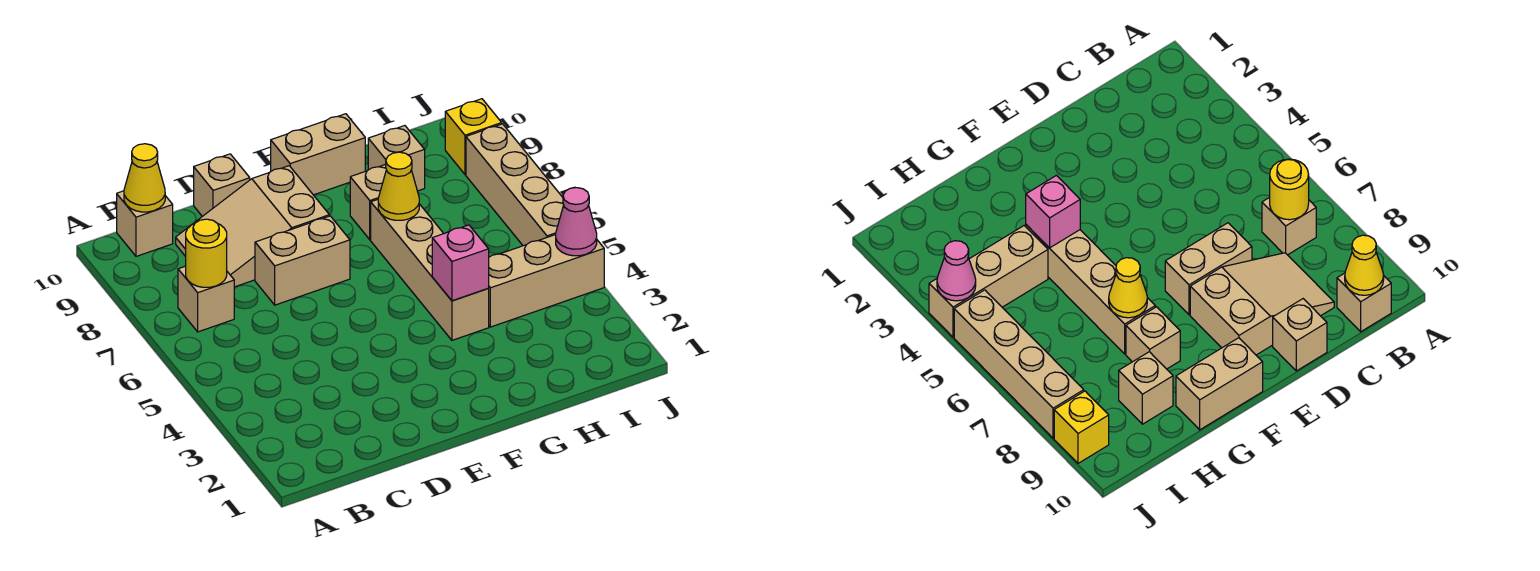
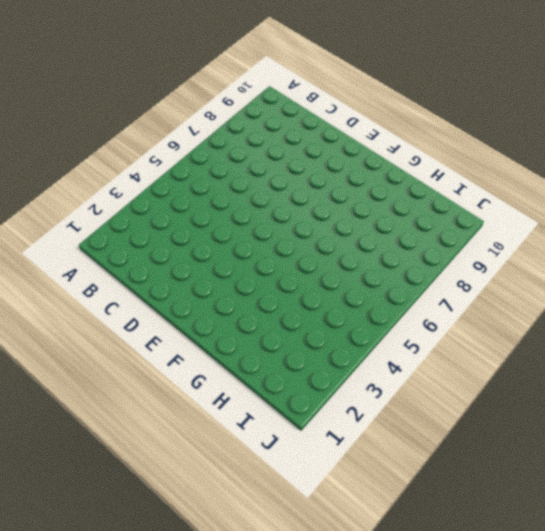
none -> tan brick B7 level 1
none -> tan brick B10 level 1
none -> tan slope C8:E9 level 1 top E

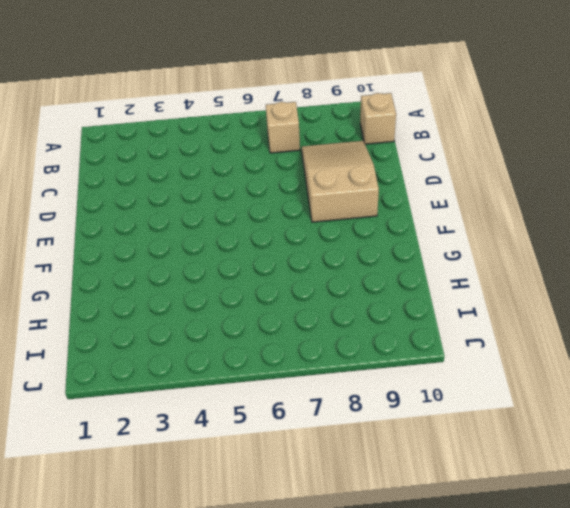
none -> tan brick D7:E7 level 1
none -> tan brick D10 level 1
none -> tan brick F10:G10 level 1

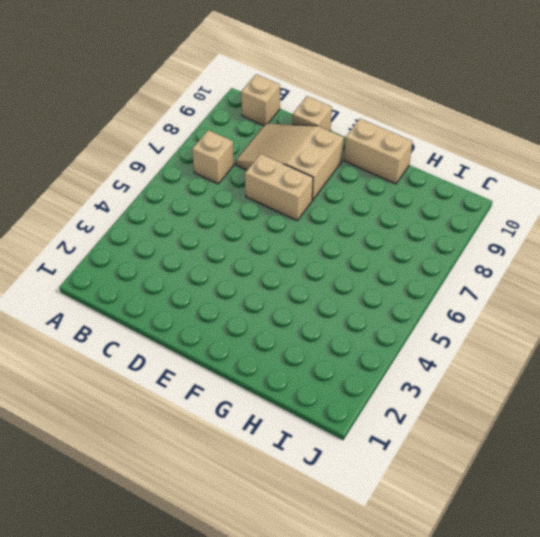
none -> tan brick G4:G7 level 1
none -> tan brick G8 level 1
none -> tan brick H4:J4 level 1

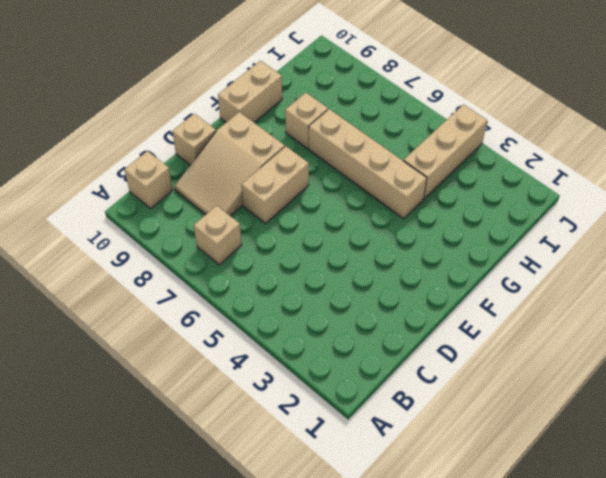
none -> tan brick H9 level 1
none -> tan brick J5:J8 level 1
none -> yellow brick J9 level 1

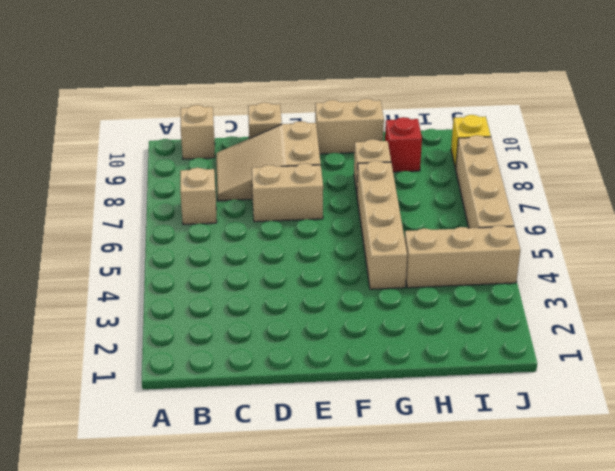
red brick H9 level 1 -> tan brick H9 level 1
none -> yellow round brick B7 level 2
none -> yellow cone B10 level 2
none -> pink brick G4 level 2

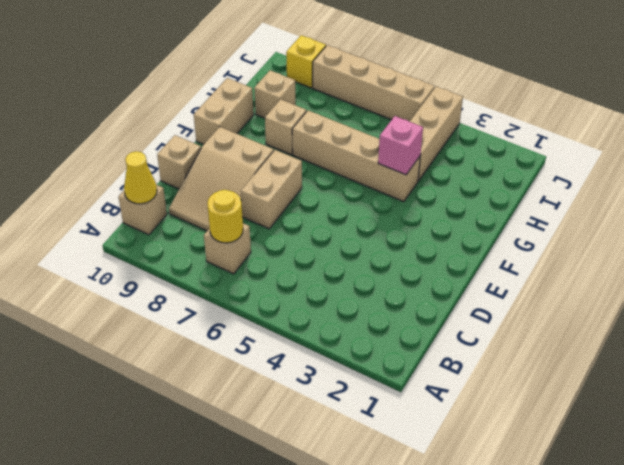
none -> yellow cone G7 level 2
none -> pink cone J4 level 2

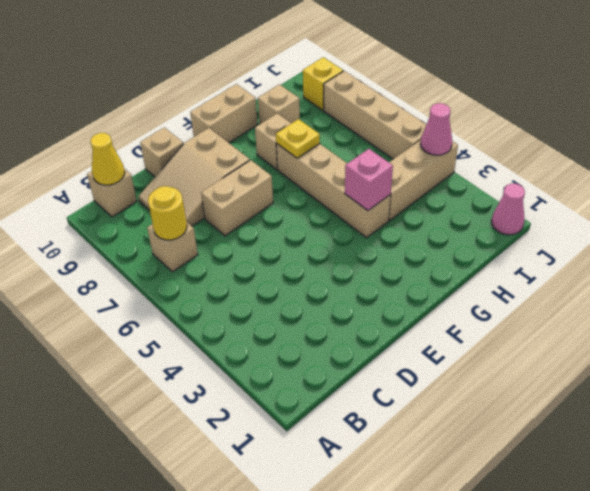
yellow plate G7 level 2 -> yellow cone G7 level 2
pink cone J1 level 1 -> none

